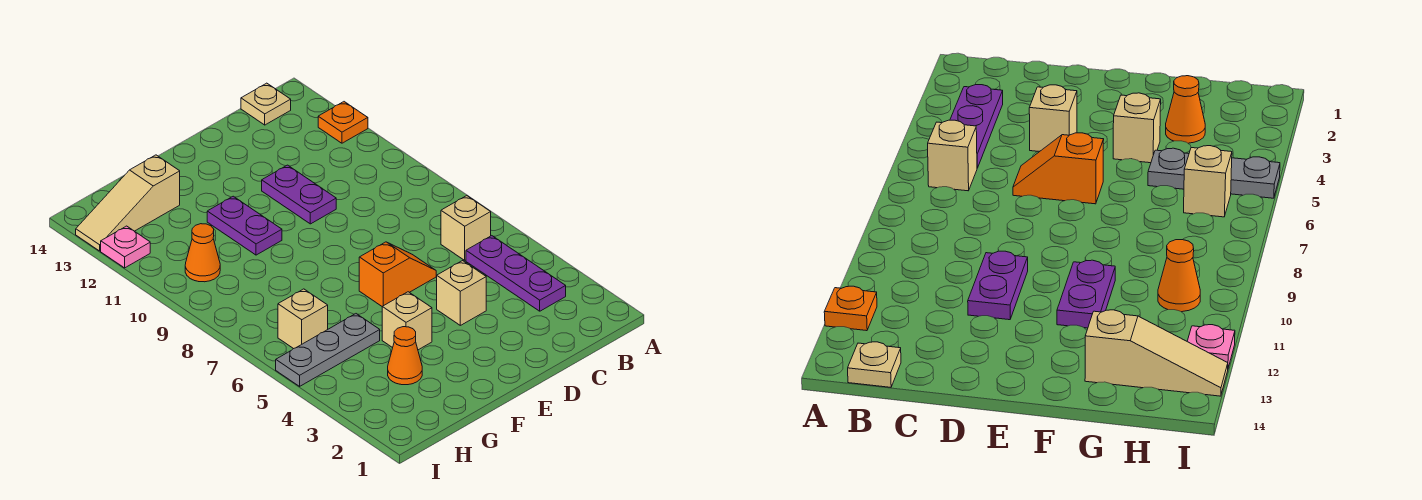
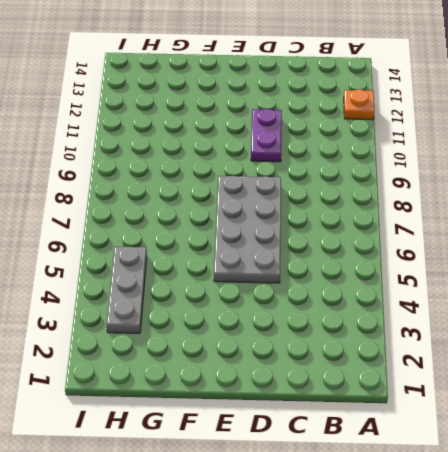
grey plate D5:E8 level 1 -> orange slope D6:E6 level 1 top E
grey plate H3:H5 level 1 -> grey plate G5:I5 level 1
none -> purple plate B3:B5 level 1
none -> tan brick B6 level 1
none -> tan plate B14 level 1

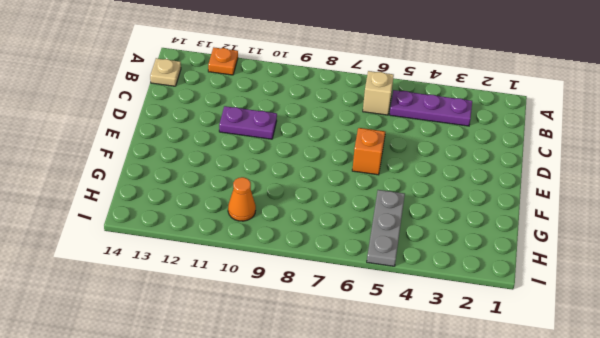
none -> tan brick D4 level 1
none -> tan brick F4 level 1
none -> purple plate F10:F11 level 1

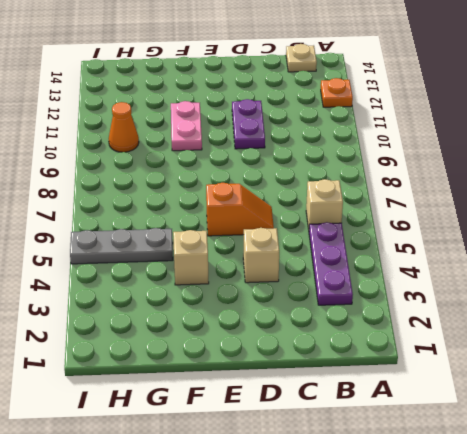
pink plate F10:F11 level 1 -> purple plate F10:F11 level 1
none -> orange cone G3 level 1
none -> tan slope G13:I13 level 1 top G
none -> tan brick H6 level 1

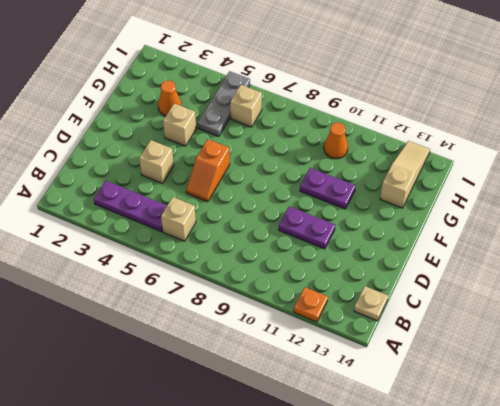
none -> pink plate I12 level 1

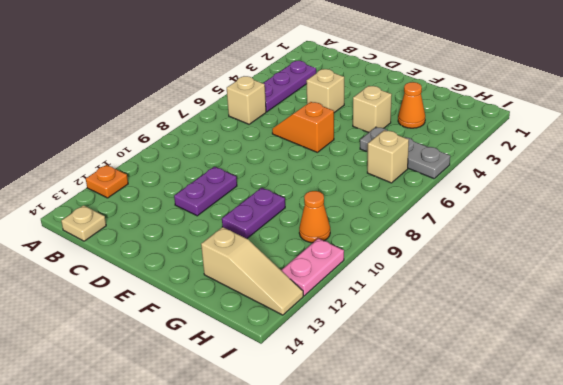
pink plate I11:I12 level 1 -> pink plate I12 level 1

